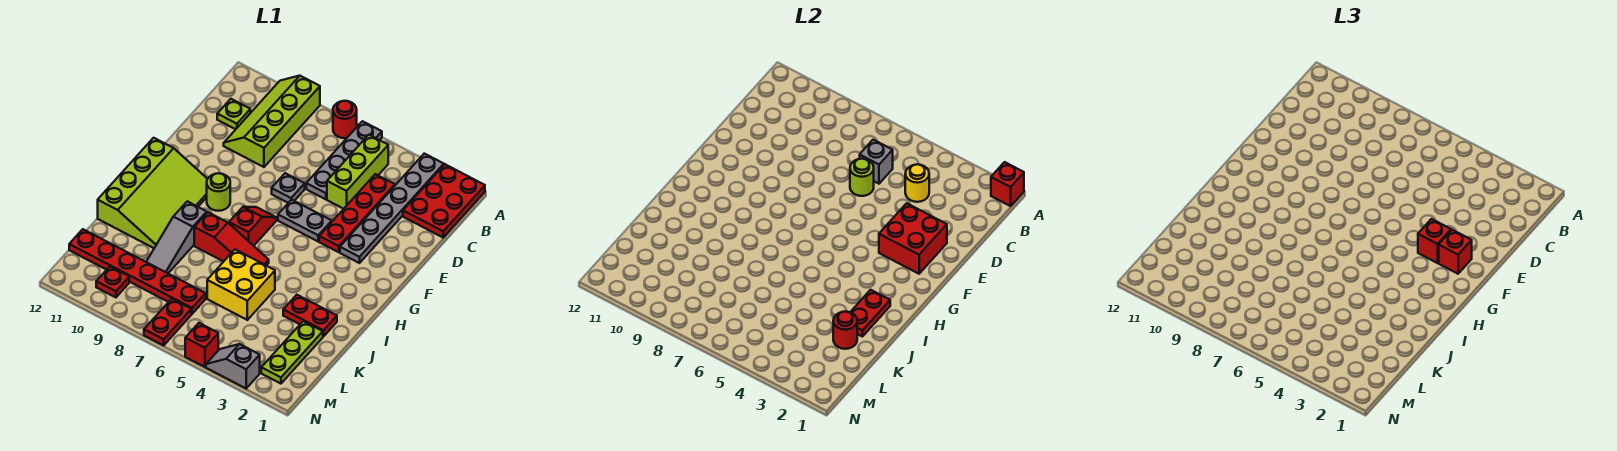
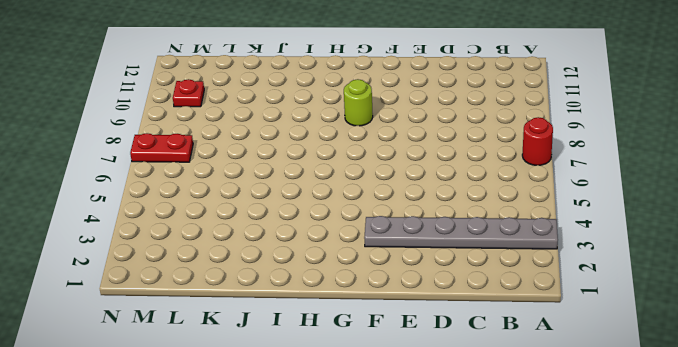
none -> red plate A1:C2 level 1
none -> grey plate A6:D6 level 1
none -> lime slope A9:D10 level 1 top 9
none -> lime brick B5:D5 level 1

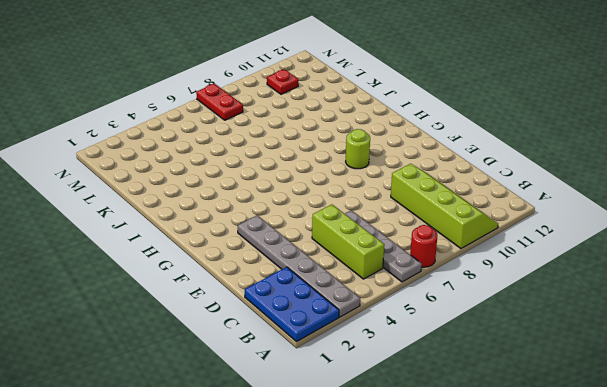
blue plate A1:C2 level 1 -> red plate A1:C2 level 1
none -> red plate C4:F4 level 1
none -> lime plate C11 level 1
none -> grey plate E7 level 1
none -> grey plate F5:F6 level 1

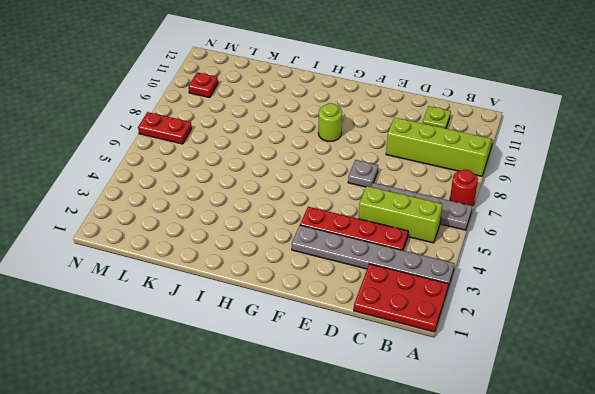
none -> grey plate F5:F6 level 1
none -> red slope G7:H7 level 1 top H
none -> lime slope G10:J12 level 1 top 12
none -> red slope I6:I8 level 1 top 8

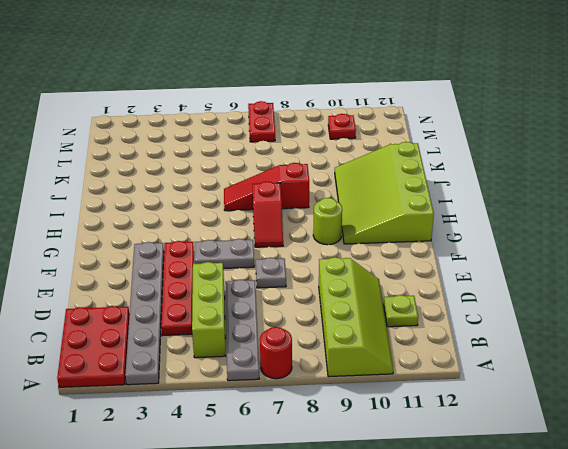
none -> grey slope I9:K9 level 1 top I
none -> red plate J2:J3 level 1
none -> yellow brick J5:K6 level 1
none -> lime plate K2:M2 level 1

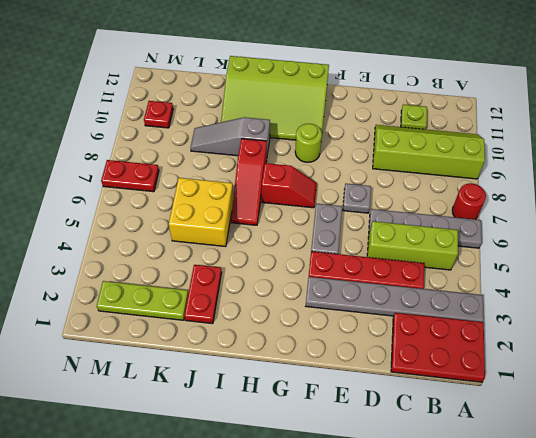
none -> red plate L7:L12 level 1
none -> grey slope N3:N4 level 1 top 3
none -> red brick N5 level 1
none -> red brick A1 level 2

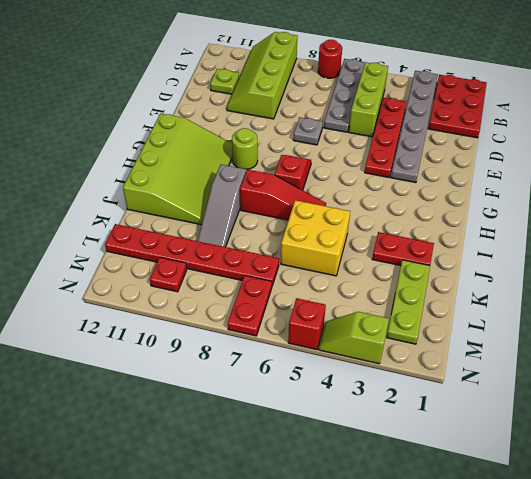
lime slope N3:N4 level 1 top 3 -> grey slope N3:N4 level 1 top 3
none -> grey plate F5:F6 level 1
none -> red brick A1 level 2
none -> yellow round brick C4 level 2
none -> grey brick C6 level 2

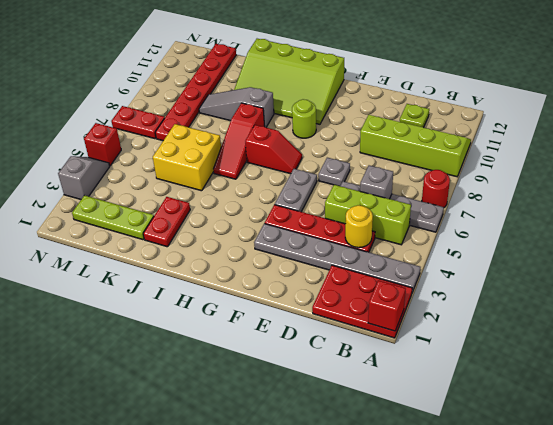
none -> red plate M10 level 1
none -> lime round brick D6 level 2
none -> red brick E2:F3 level 2
none -> red plate I2:J2 level 2

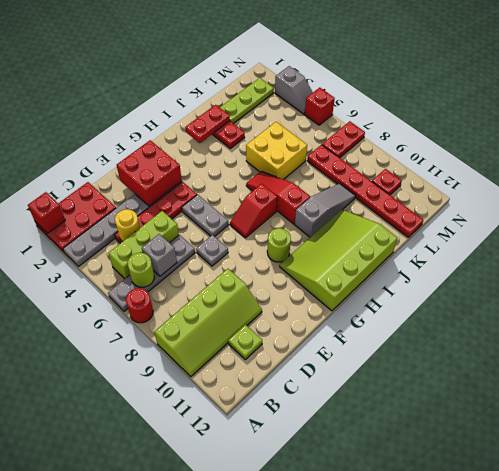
lime round brick B6 level 2 -> lime round brick D6 level 2
none -> red round brick K2 level 2
none -> red brick F2 level 3
none -> red brick F3 level 3

